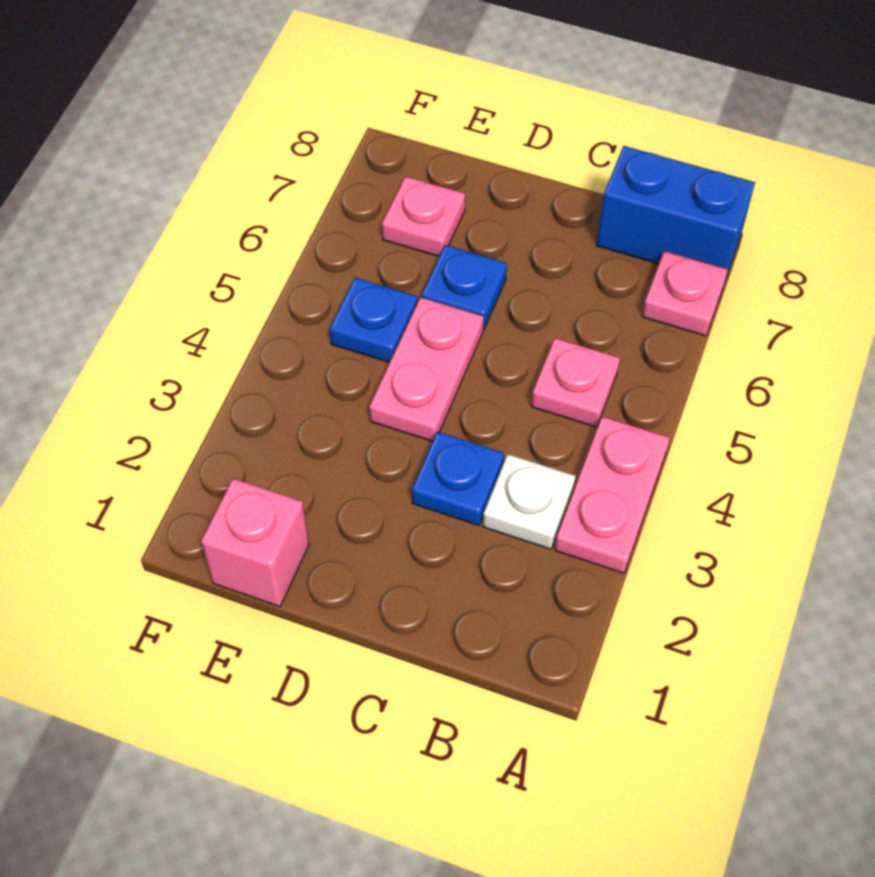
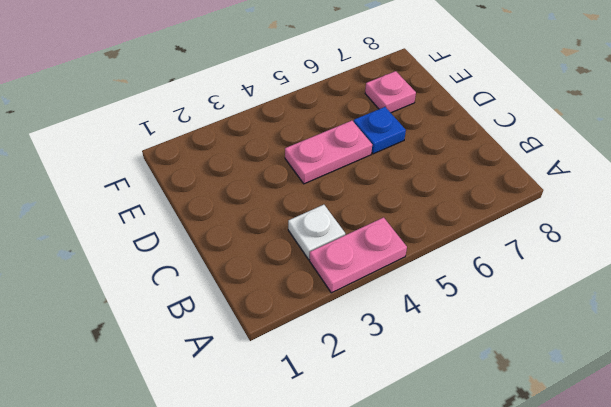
none -> pink plate A7 level 1
none -> blue brick A8:B8 level 1

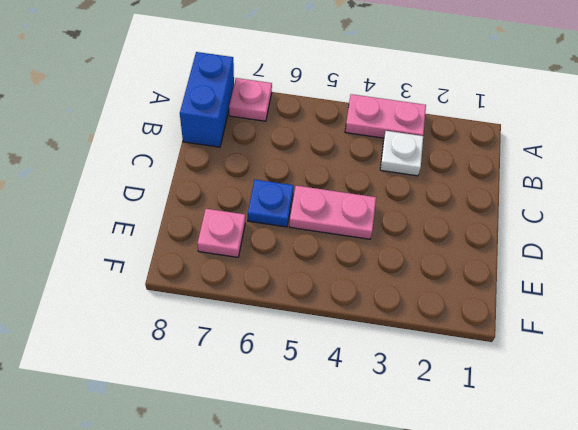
none -> pink plate B5 level 1
none -> blue plate C3 level 1

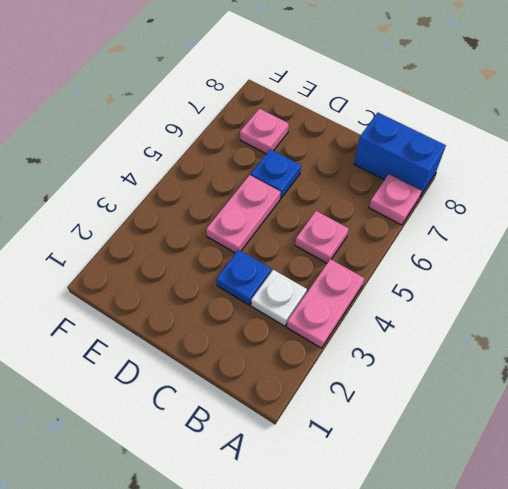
none -> pink brick E1 level 1
none -> blue plate E5 level 1

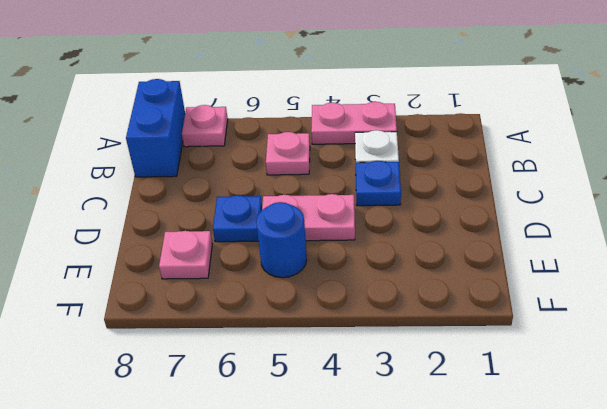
blue round brick E5 level 1 -> blue plate E5 level 1
none -> pink brick E1 level 1

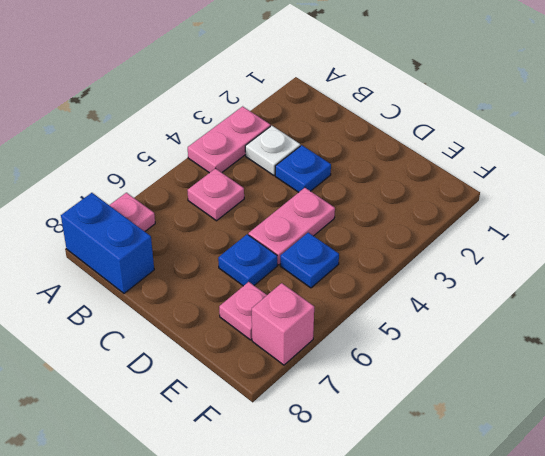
pink brick F7 level 1 -> pink brick E1 level 1

